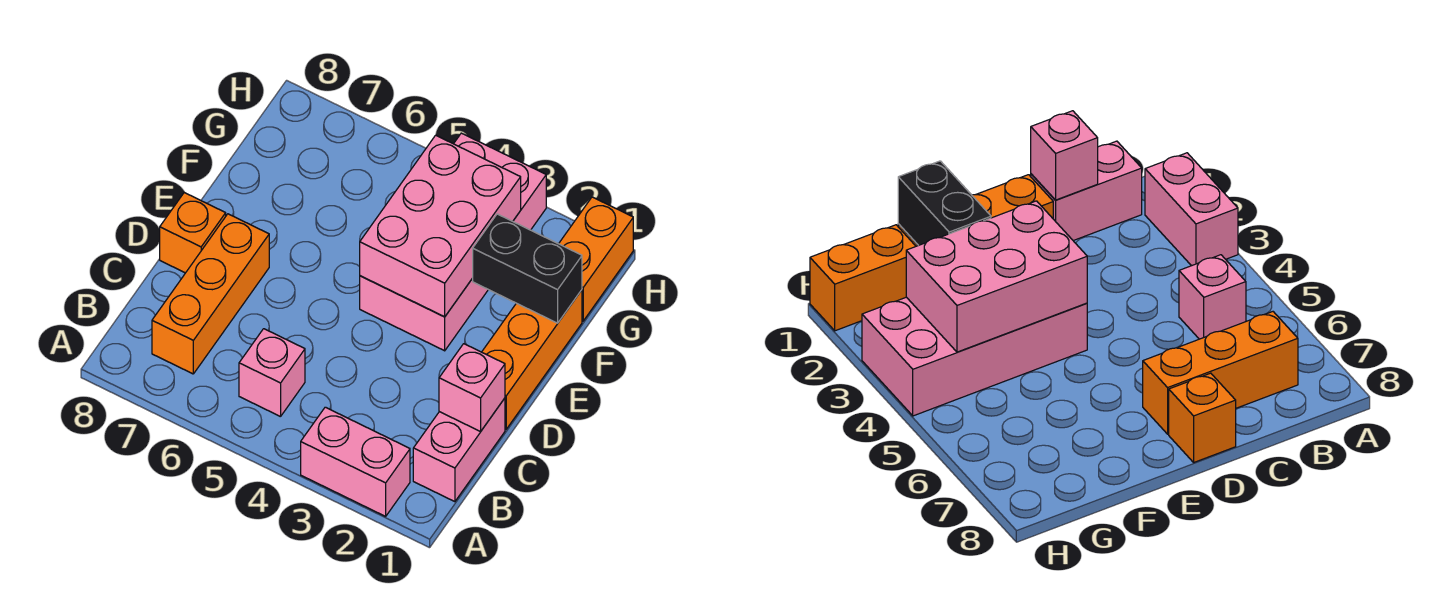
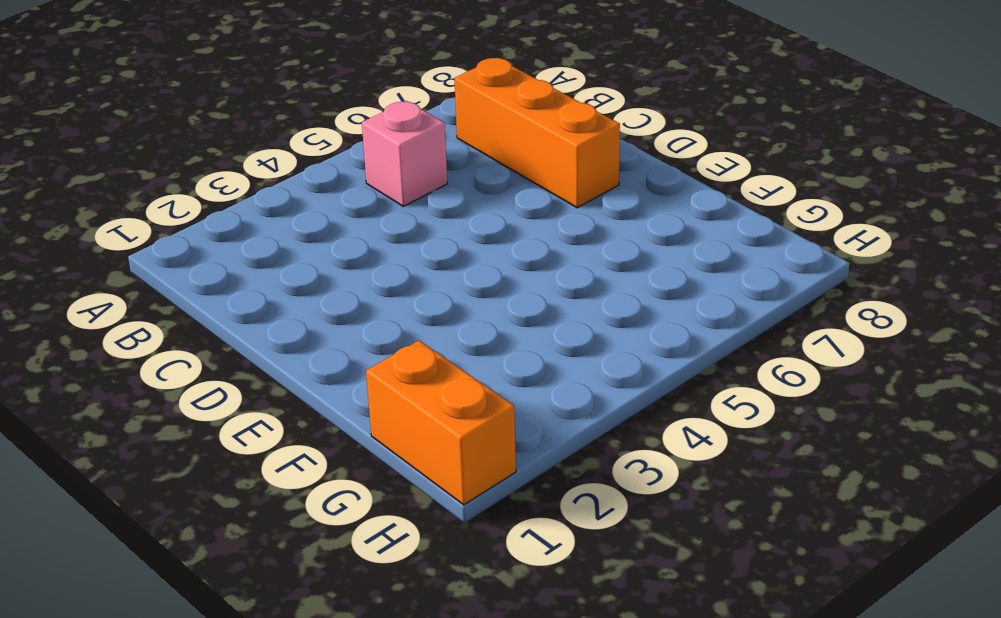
none -> pink brick A2:A3 level 1
none -> pink brick B1:C1 level 1

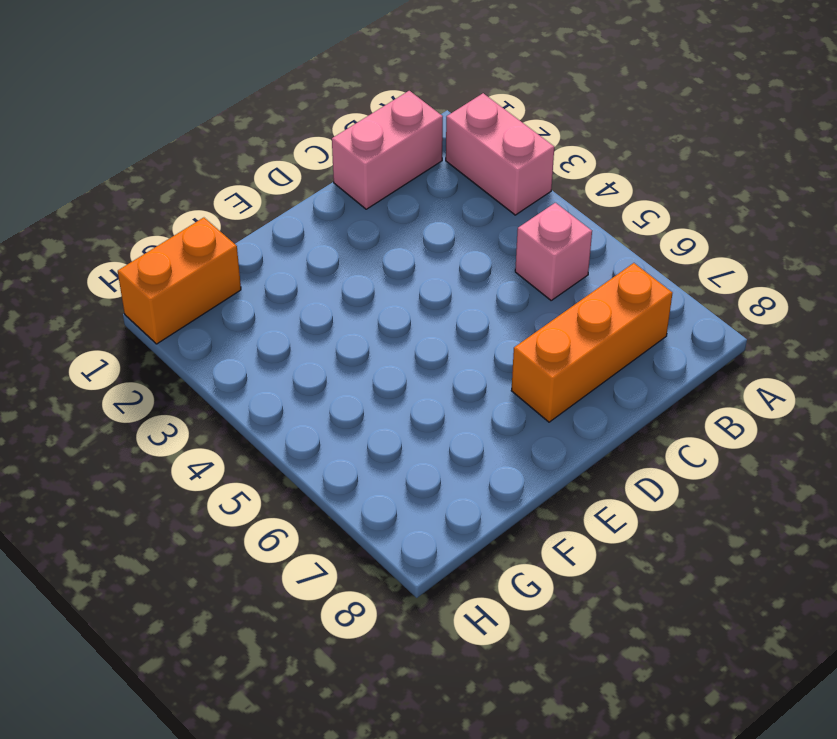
none -> orange brick D1:F1 level 1
none -> orange brick D8 level 1

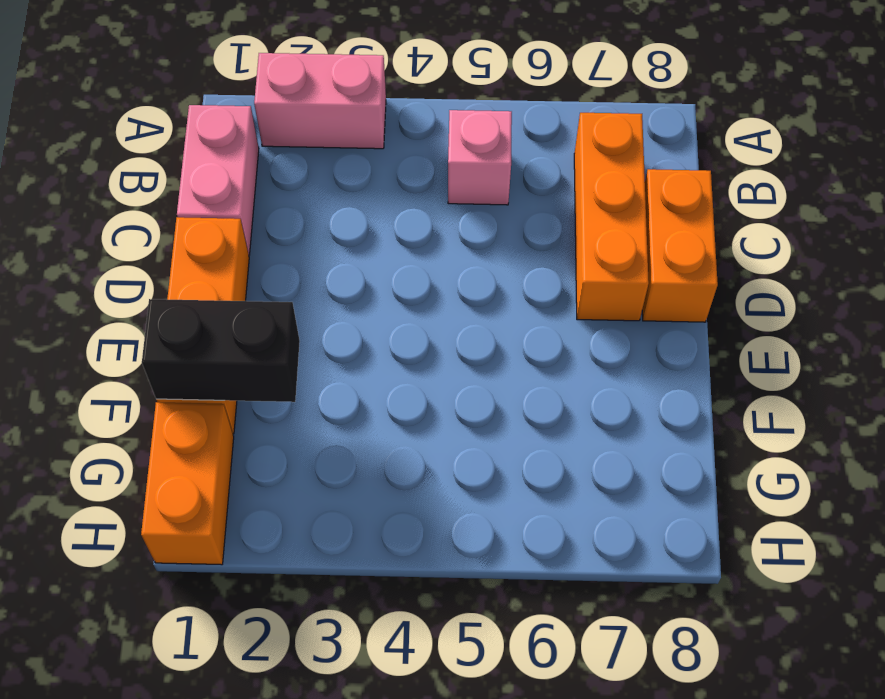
orange brick C8:D8 level 1 -> orange brick D8 level 1
none -> pink brick E3:H4 level 1
none -> pink brick C1 level 2

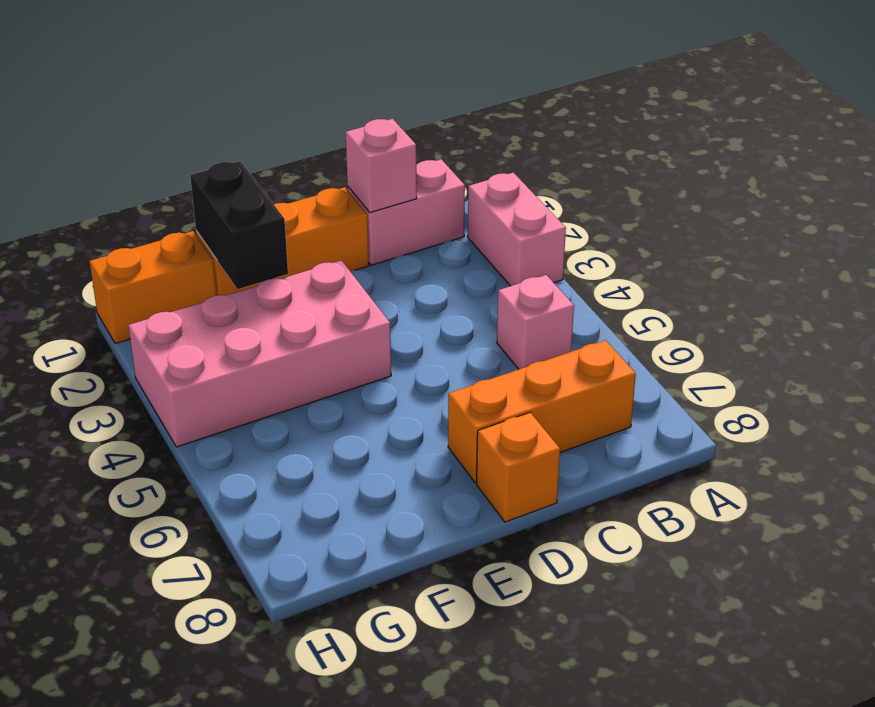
none -> pink brick E3:G4 level 2

